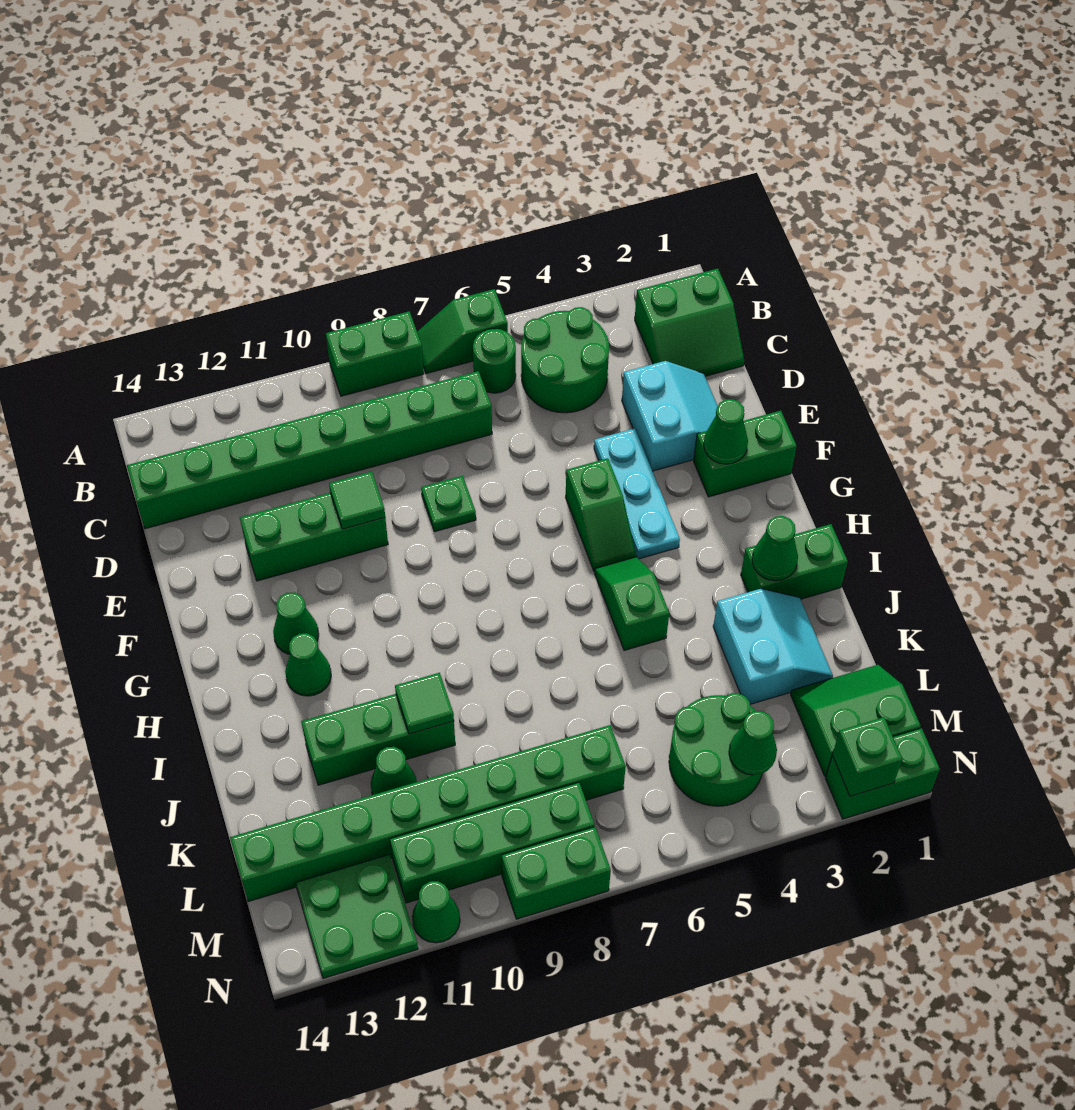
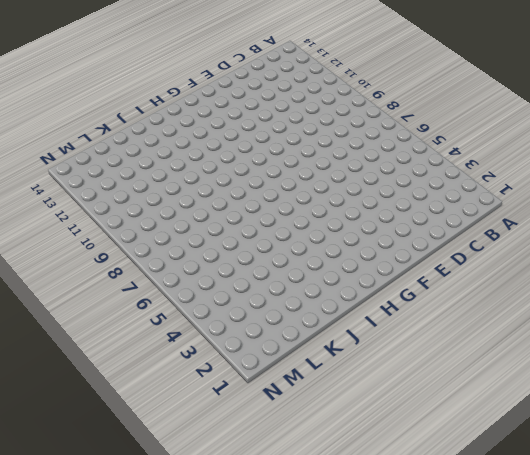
none -> green slope A6:A7 level 1 top 6
none -> green brick A8:A9 level 1
none -> green slope B1:C2 level 1 top B
none -> green round brick B4:C5 level 1

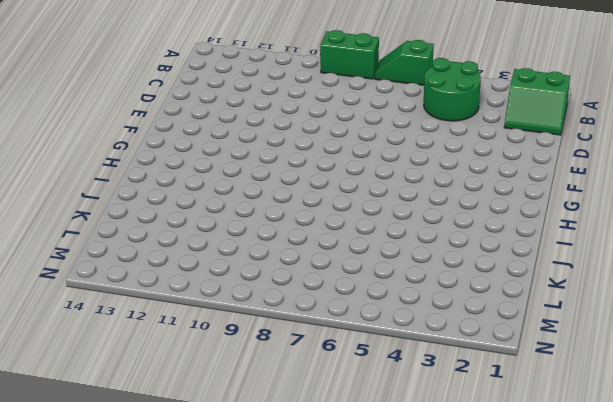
none -> green round brick B6 level 1
none -> green brick C7:C14 level 1
none -> cyan slope D2:E3 level 1 top 3
none -> cyan plate E4:G4 level 1

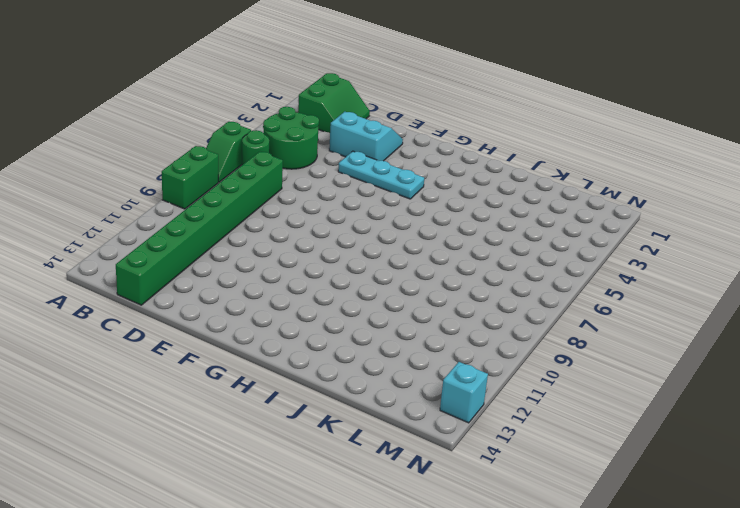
cyan brick N13 level 1 -> green plate M12:N13 level 1
none -> green plate E8 level 1
none -> green brick E10:E12 level 1
none -> green brick F1:F2 level 1
none -> green slope F5:G5 level 1 top F

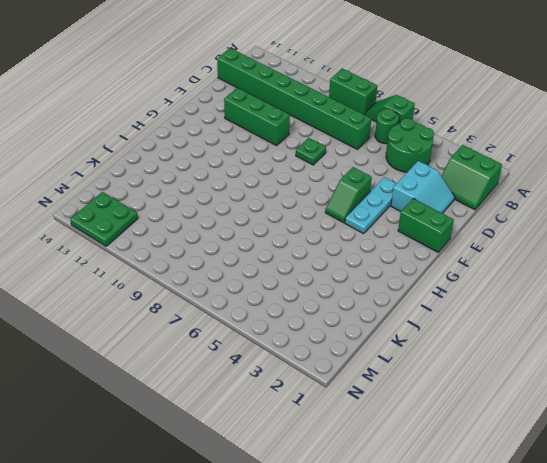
none -> green cone G12 level 1
none -> green slope H5:I5 level 1 top I
none -> green cone H12 level 1
none -> green brick I1:I2 level 1

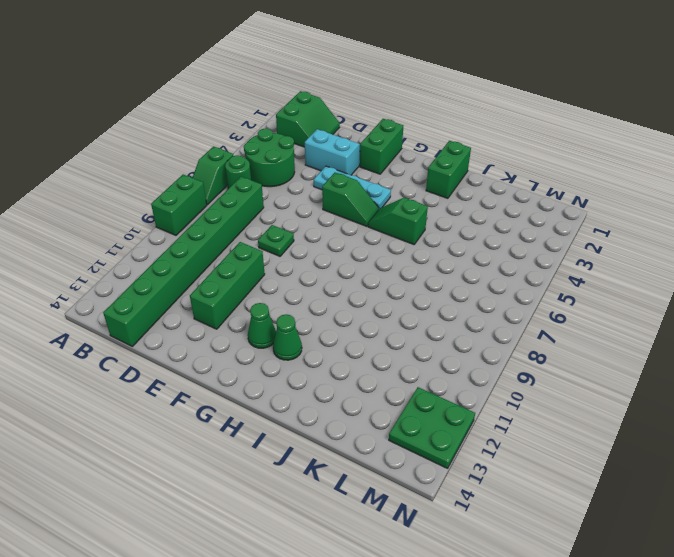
none -> cyan slope J2:K3 level 1 top 3
none -> green brick J10:J12 level 1
none -> green cone K11 level 1
none -> green slope L1:M2 level 1 top M

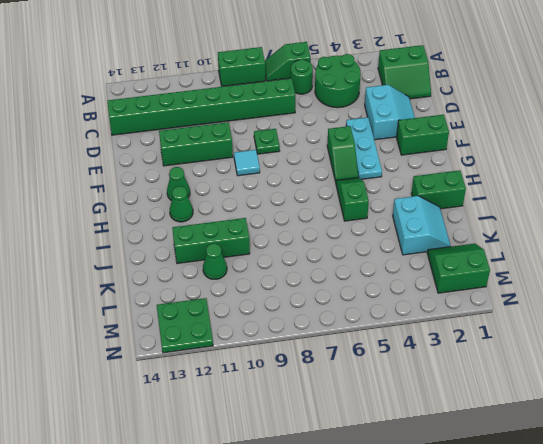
cyan tile F9 level 1 -> none
none -> green round brick L4:M5 level 1
none -> green brick L7:L14 level 1
none -> green brick M8:M11 level 1
none -> green brick N1:N2 level 1

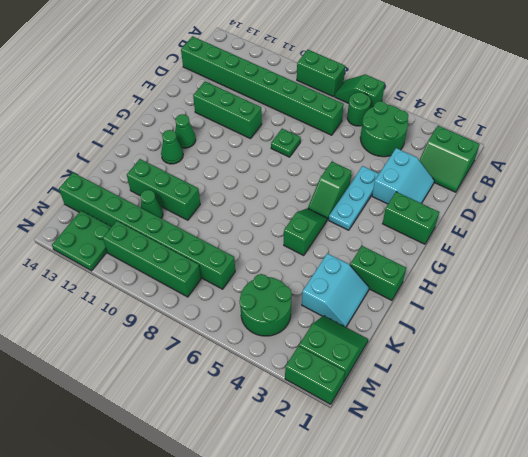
none -> green brick N8:N9 level 1
none -> green cone N11 level 1
none -> green tile E10 level 2
none -> green cone F2 level 2

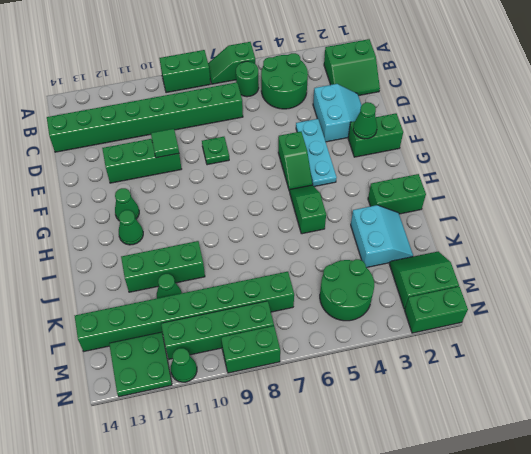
none -> green cone I2 level 2
none -> green tile J10 level 2
none -> green cone M4 level 2
none -> green brick N2 level 2

